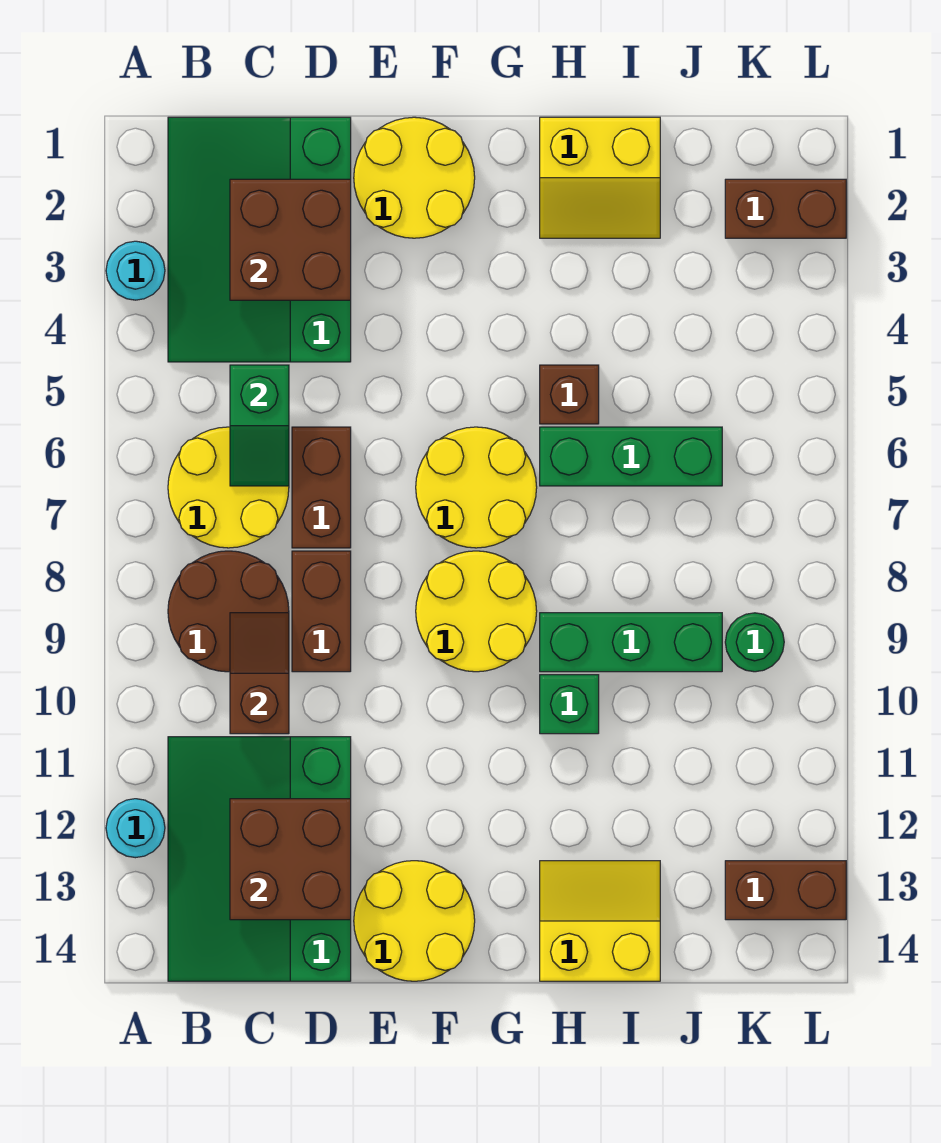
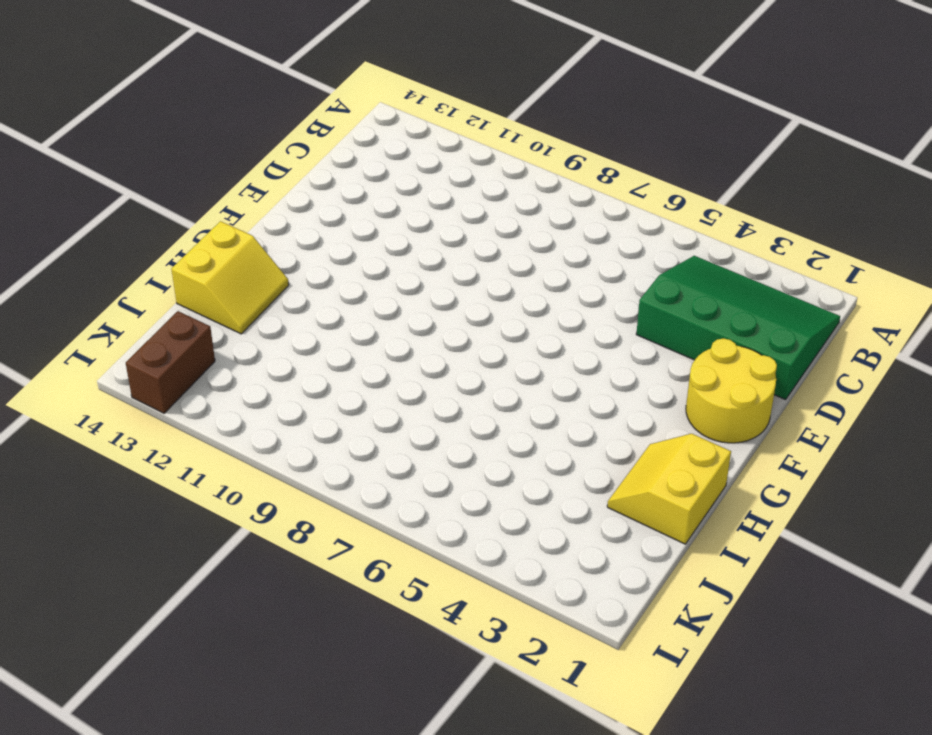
none -> cyan round brick A3 level 1
none -> cyan round brick A12 level 1
none -> yellow round brick B6:C7 level 1

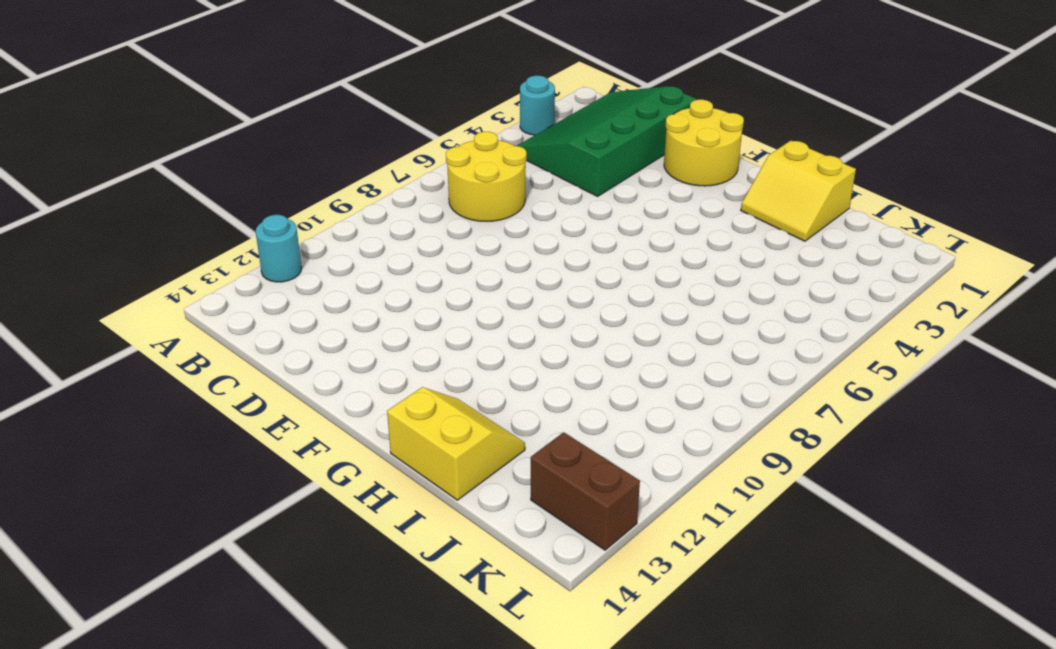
none -> brown round brick B8:C9 level 1
none -> green slope B11:D14 level 1 top D
none -> brown brick D6:D7 level 1

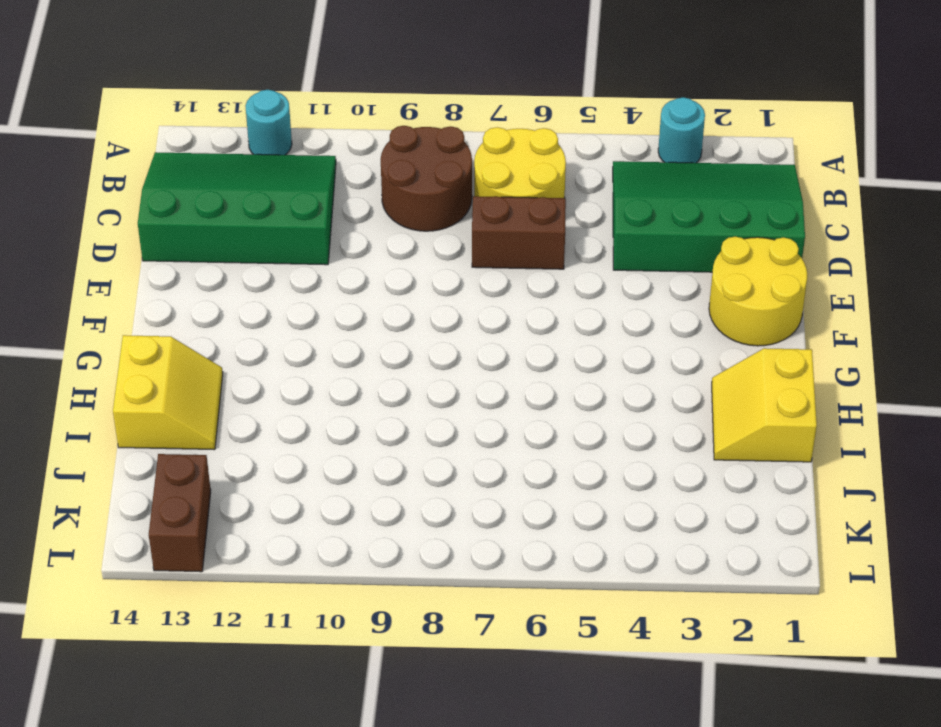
none -> brown brick D8:D9 level 1
none -> yellow round brick E13:F14 level 1
none -> yellow round brick F6:G7 level 1

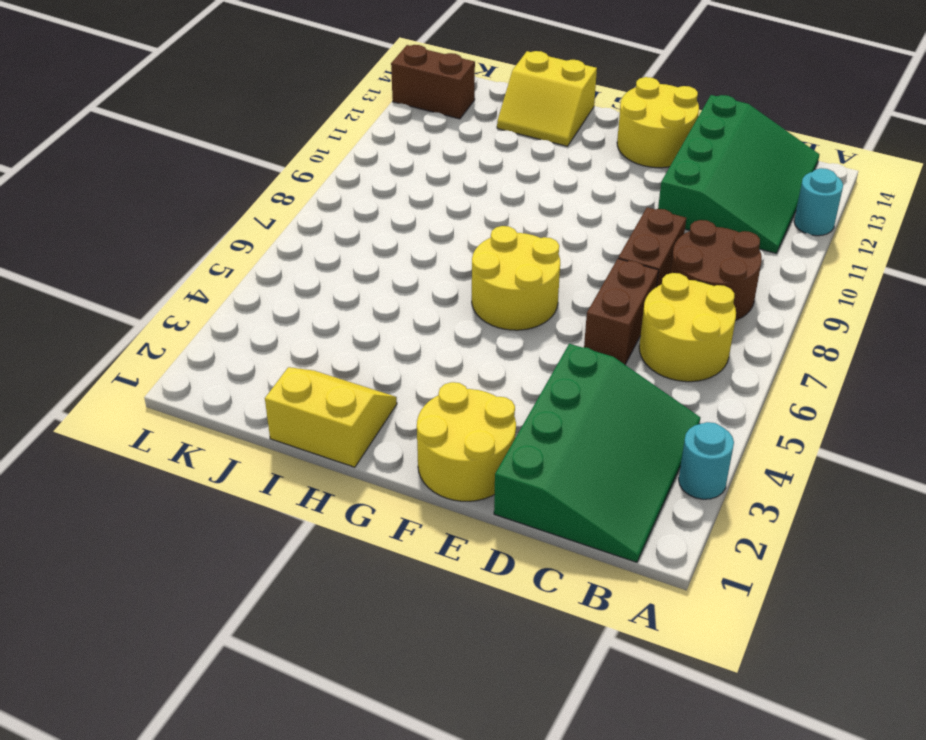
none -> yellow round brick F8:G9 level 1
none -> brown brick H5 level 1
none -> green brick H6:J6 level 1

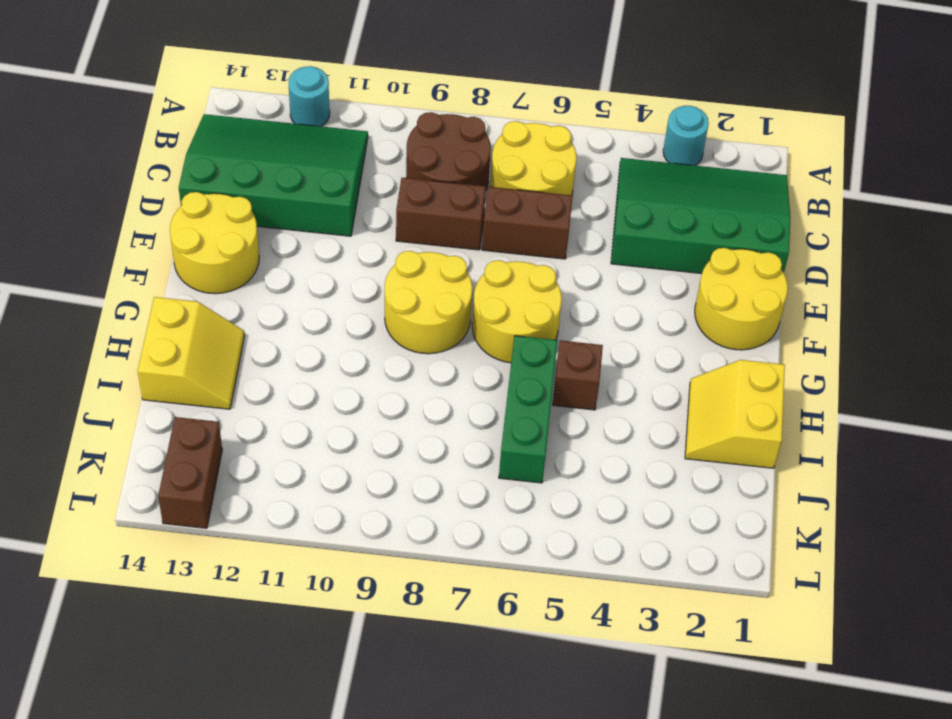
none -> green brick H9:J9 level 1
none -> green brick H10 level 1
none -> brown brick K2:L2 level 1

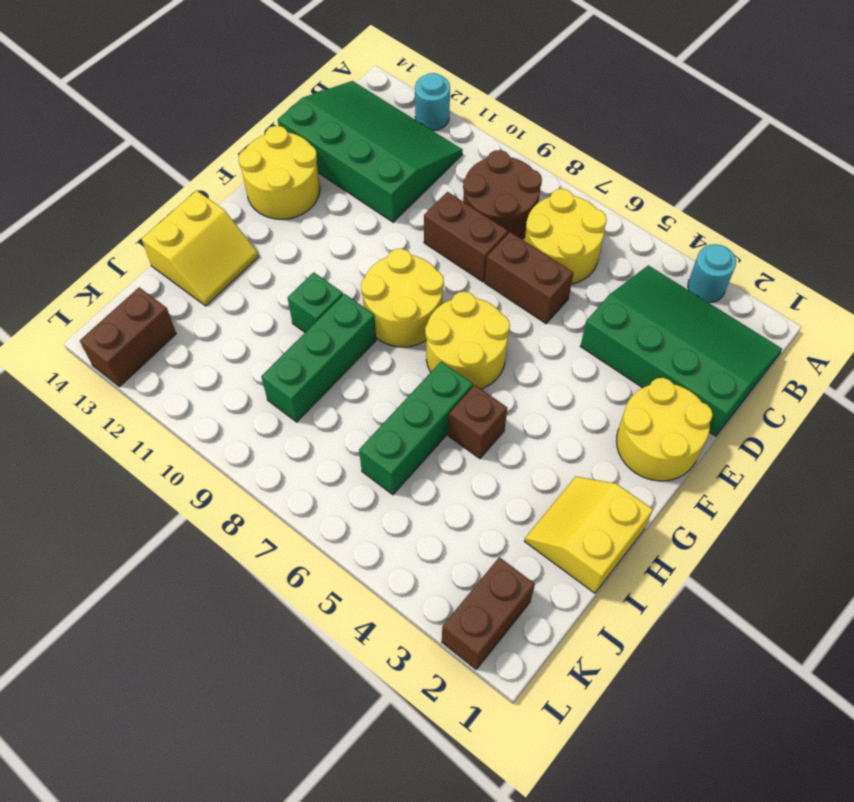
none -> green round brick K9 level 1
none -> brown brick C2:D3 level 2
none -> green slope C5:C6 level 2 top 5

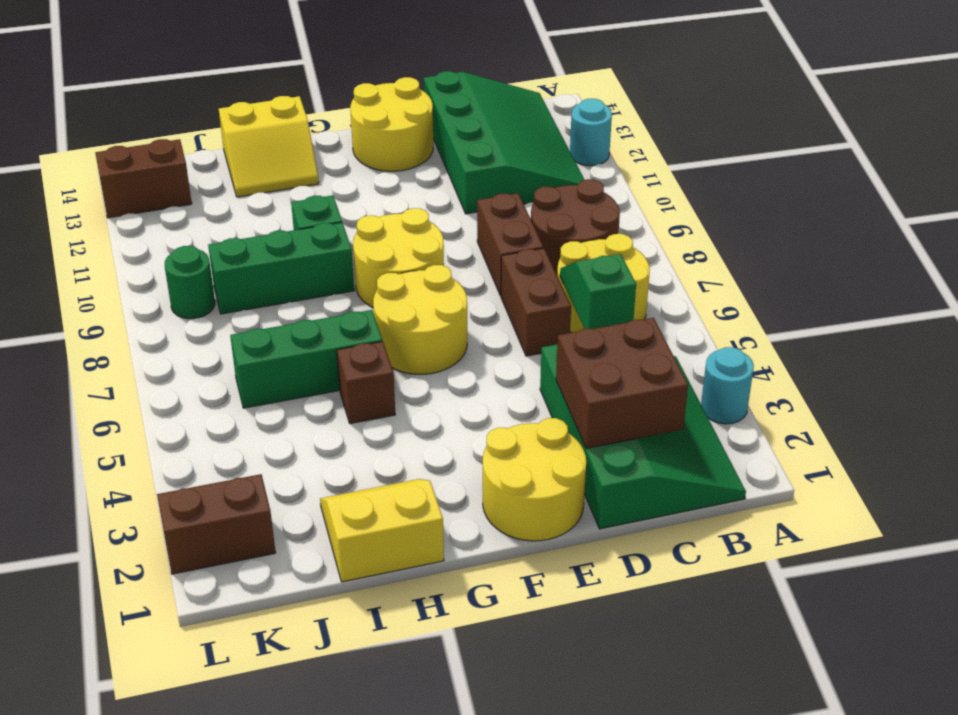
none -> brown slope C9:C10 level 2 top 10
none -> brown brick C12:D13 level 2

